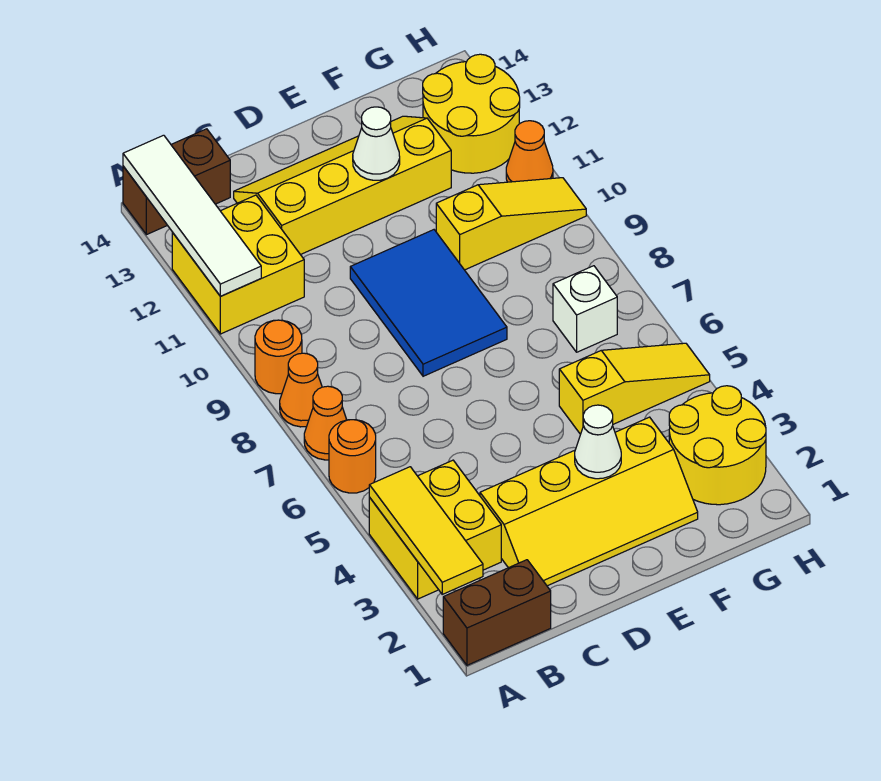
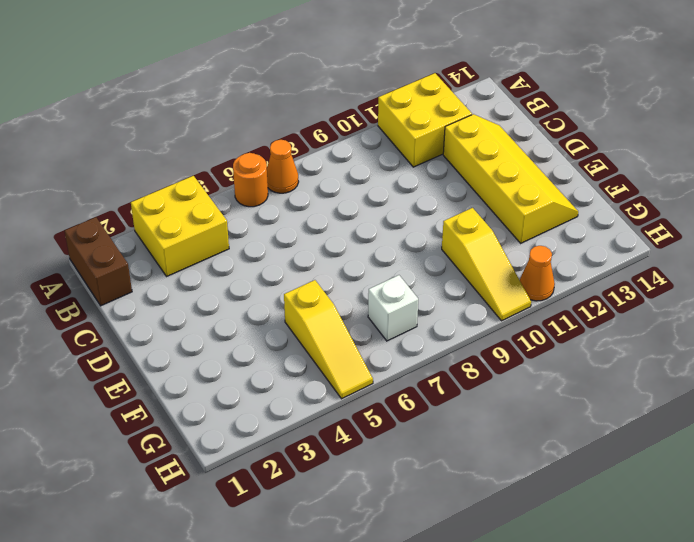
none -> orange cone A8 level 1
none -> orange round brick A9 level 1
none -> brown brick A14:B14 level 1

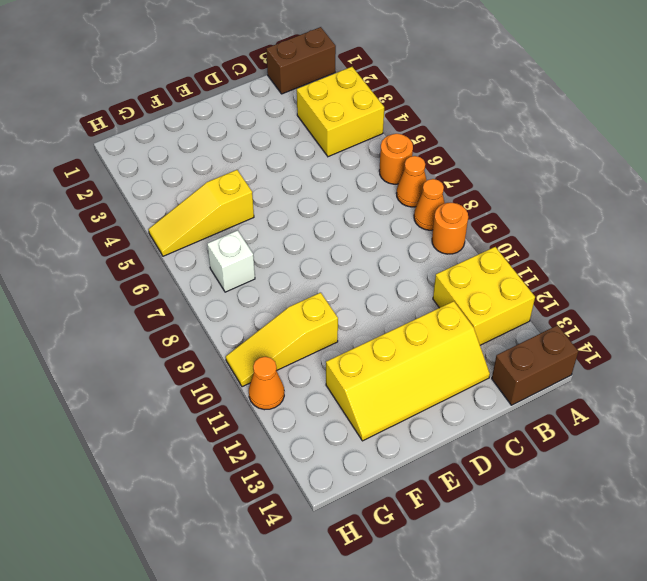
none -> yellow slope C2:F3 level 1 top 3
none -> blue tile D8:E10 level 1
none -> yellow round brick G2:H3 level 1

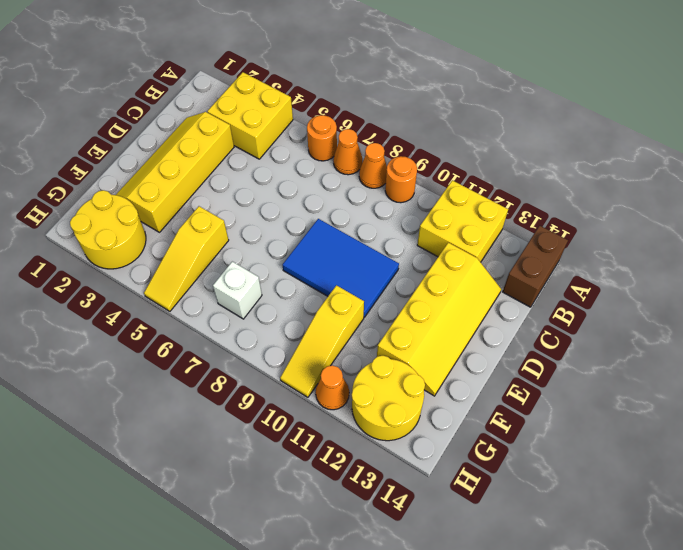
none -> brown brick A1:B1 level 1
none -> yellow tile A2:A4 level 2
none -> white tile A11:A14 level 2

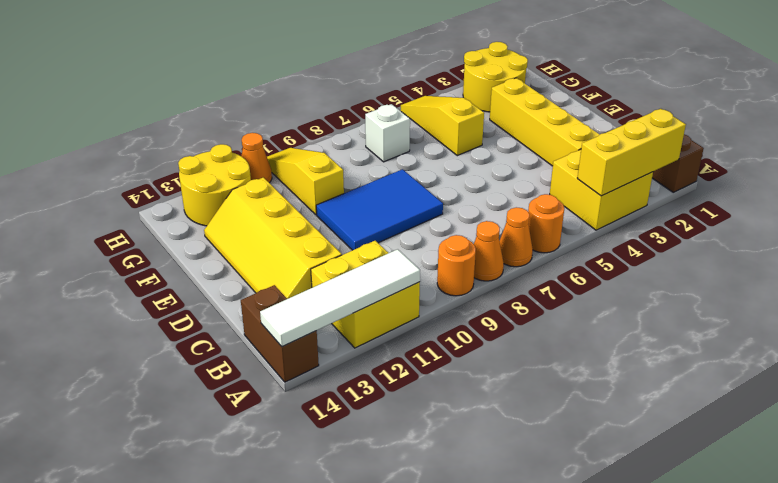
yellow brick A2:A4 level 2 -> yellow tile A2:A4 level 2
none -> white cone E3 level 2
none -> white cone E12 level 2

